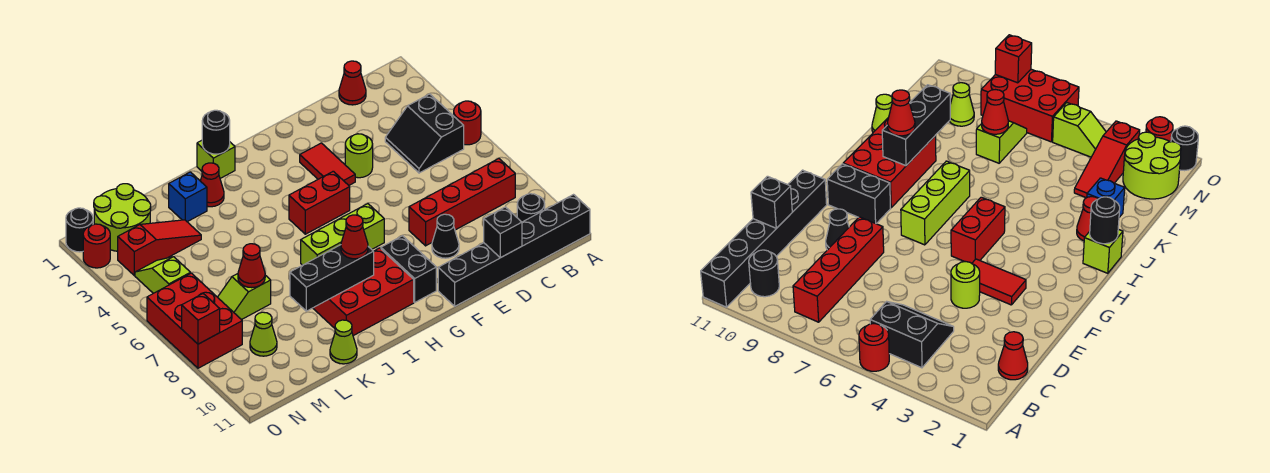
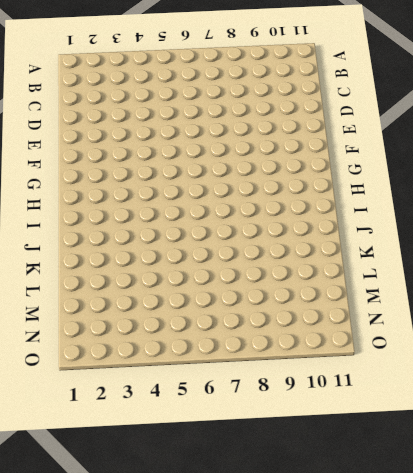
none -> red round brick A5 level 1
none -> black brick A11:F11 level 1
none -> black slope B4:C5 level 1 top B
none -> red brick B8:E8 level 1

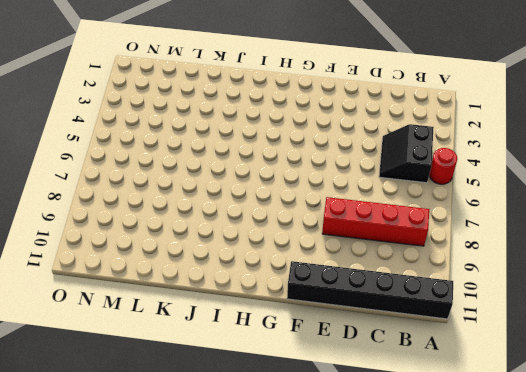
none -> black round brick B10 level 1
none -> red cone C1 level 1
none -> lime round brick E4 level 1
none -> black cone E9 level 1

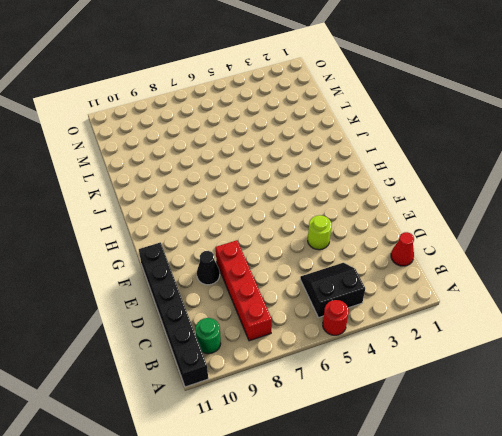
green round brick B10 level 1 -> black round brick B10 level 1
none -> red tile F3:F4 level 1
none -> red brick G5:H5 level 1
none -> lime brick G7:I7 level 1
none -> black brick G9:G10 level 1

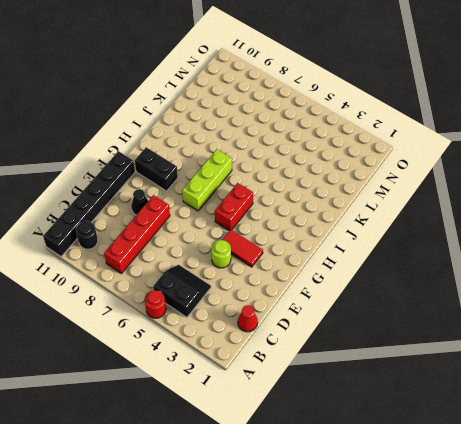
none -> red brick H9:J10 level 1
none -> lime brick I1 level 1
none -> red cone J2 level 1
none -> blue brick K2 level 1

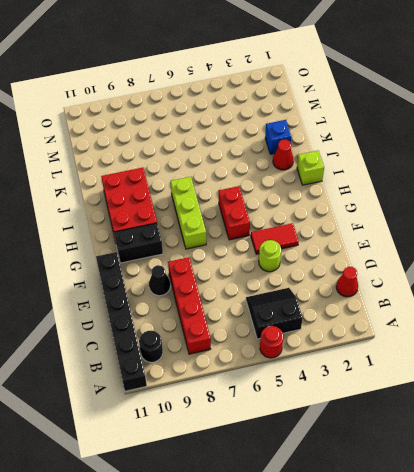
none -> lime cone K11 level 1
none -> red slope L3:N3 level 1 top N
none -> lime slope L7:M7 level 1 top L
none -> lime round brick M1:N2 level 1

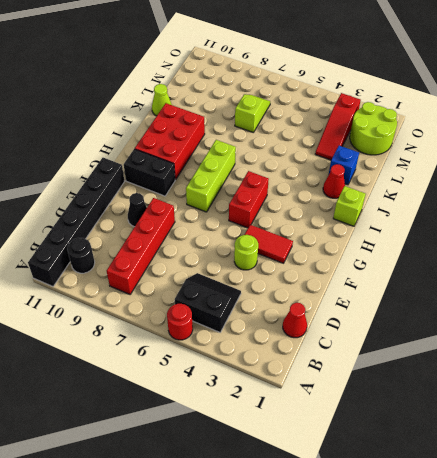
none -> lime cone M9 level 1
none -> lime slope N4:N5 level 1 top 5
none -> red brick N6:O8 level 1
none -> black round brick O1 level 1

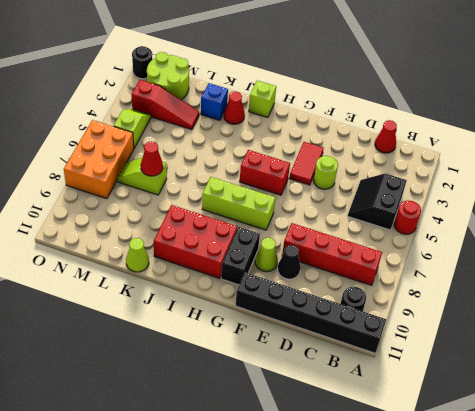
lime cone F9 level 1 -> lime cone M9 level 1
orange brick N6:O8 level 1 -> red brick N6:O8 level 1
none -> red round brick O2 level 1
none -> black brick D11 level 2
none -> black round brick I1 level 2
none -> black brick I9:K9 level 2

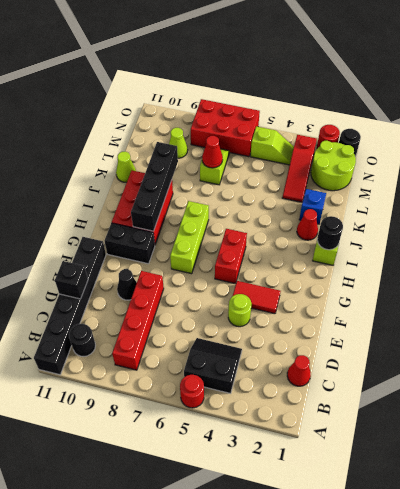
black brick H9:K9 level 2 -> black brick I9:K9 level 2
none -> red brick O8 level 2
none -> red cone I9 level 3

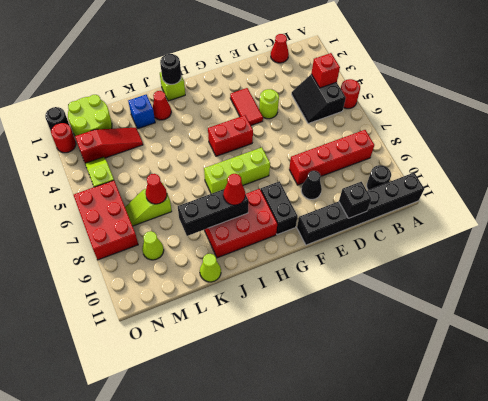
red brick B4 level 2 -> red brick O8 level 2

